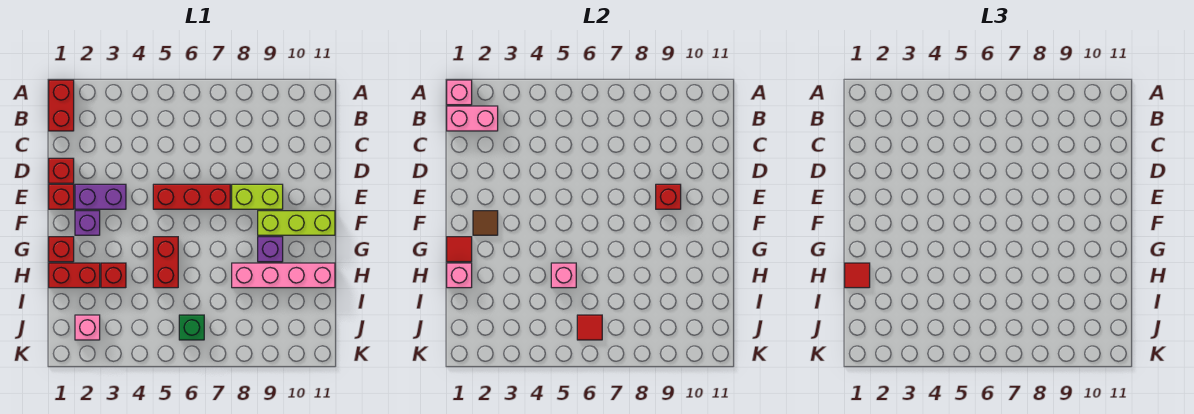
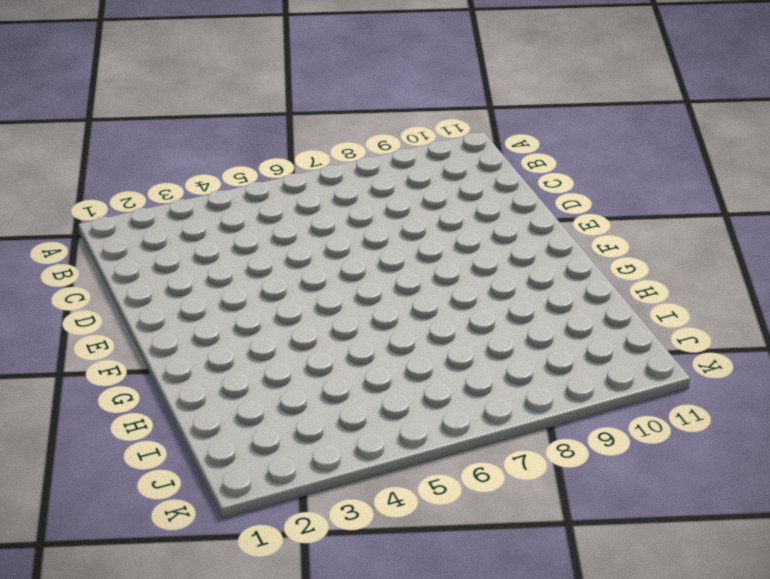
none -> red brick A1:B1 level 1
none -> red brick D1 level 1
none -> red brick E1 level 1

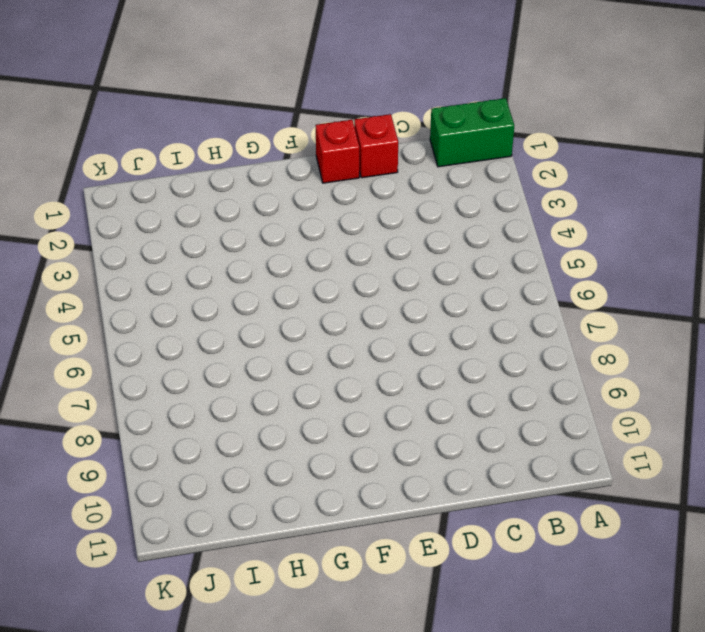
green brick A1:B1 level 1 -> red brick A1:B1 level 1
none -> purple brick E2:E3 level 1
none -> red brick E5:E7 level 1
none -> lime brick E8:E9 level 1

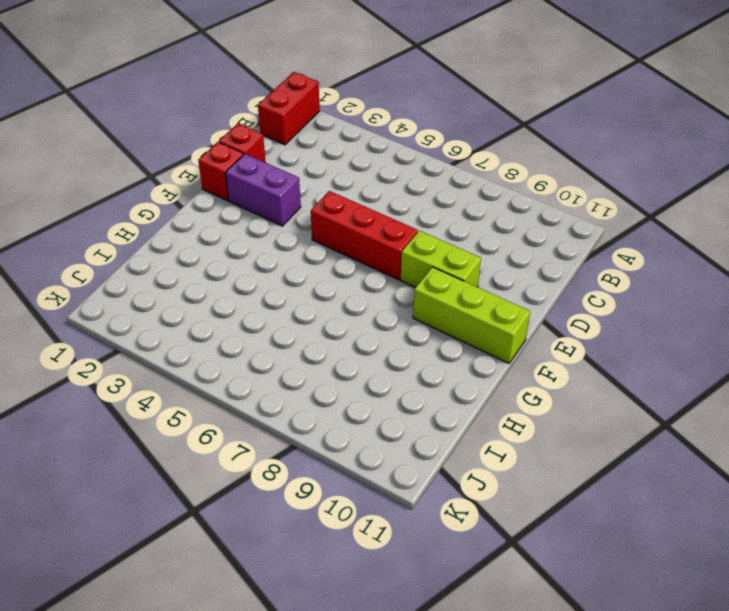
none -> purple brick F2 level 1
none -> red brick G1 level 1
none -> red brick G5:H5 level 1

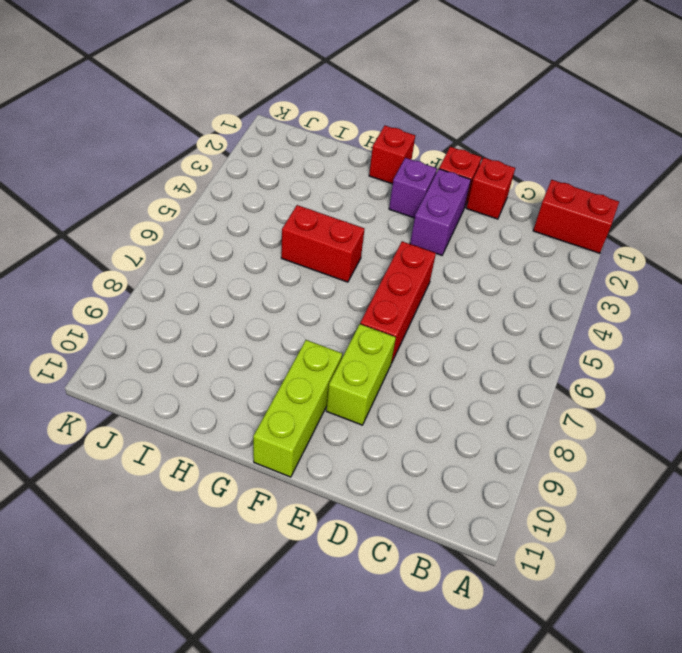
none -> purple brick G9 level 1
none -> red brick H1:H2 level 1
none -> red brick H3 level 1

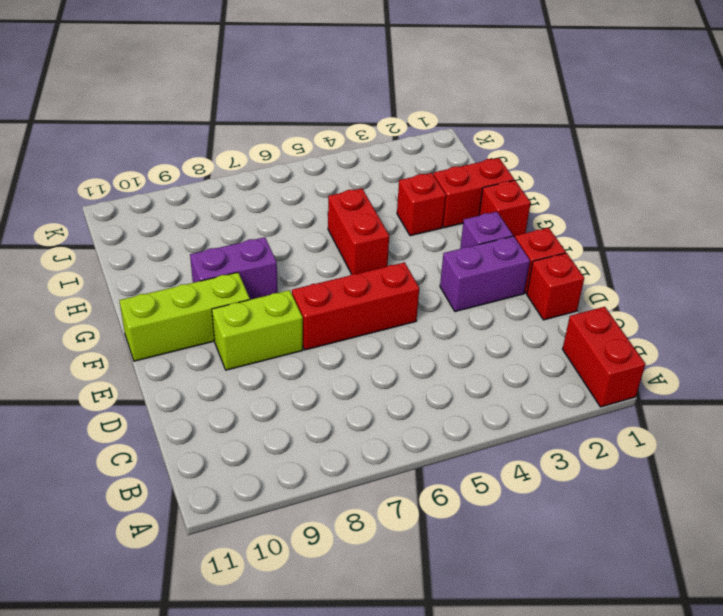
purple brick G8:G9 level 1 -> purple brick G9 level 1
none -> pink brick H8:H11 level 1
none -> pink brick J2 level 1
none -> green brick J6 level 1

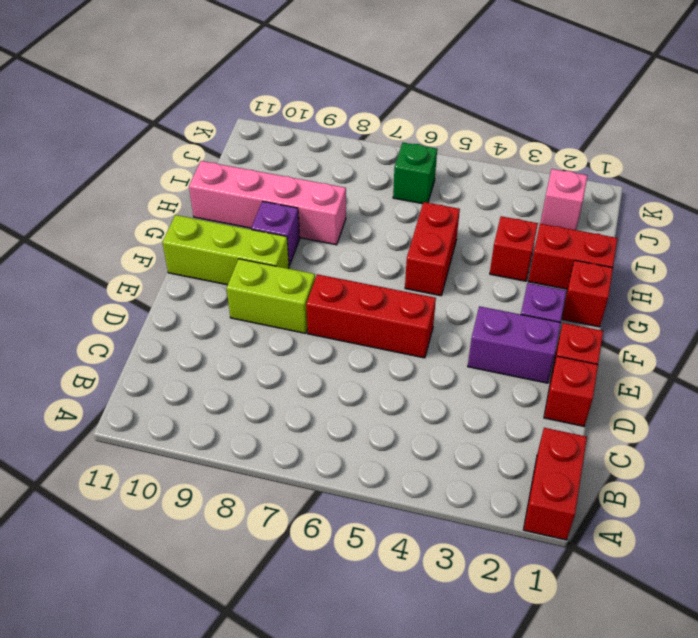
none -> pink brick A1 level 2
none -> pink brick B1:B2 level 2
none -> red brick E9 level 2

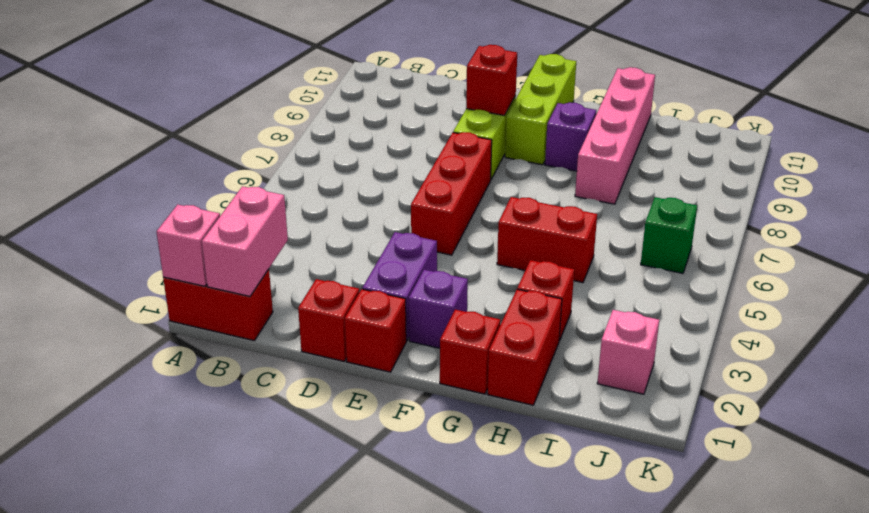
none -> brown tile F2 level 2
none -> red tile G1 level 2
none -> pink brick H1 level 2

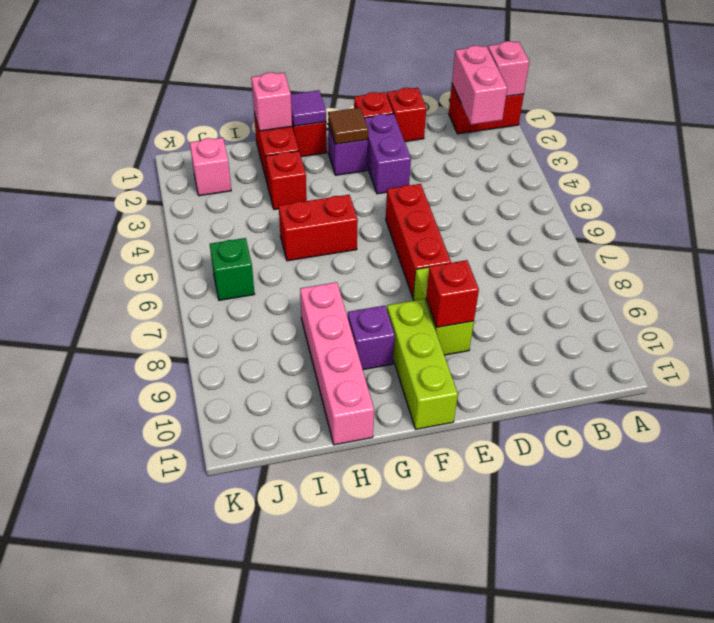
purple tile G1 level 2 -> red tile G1 level 2
none -> pink brick H5 level 2
none -> red tile J6 level 2
none -> red tile H1 level 3

